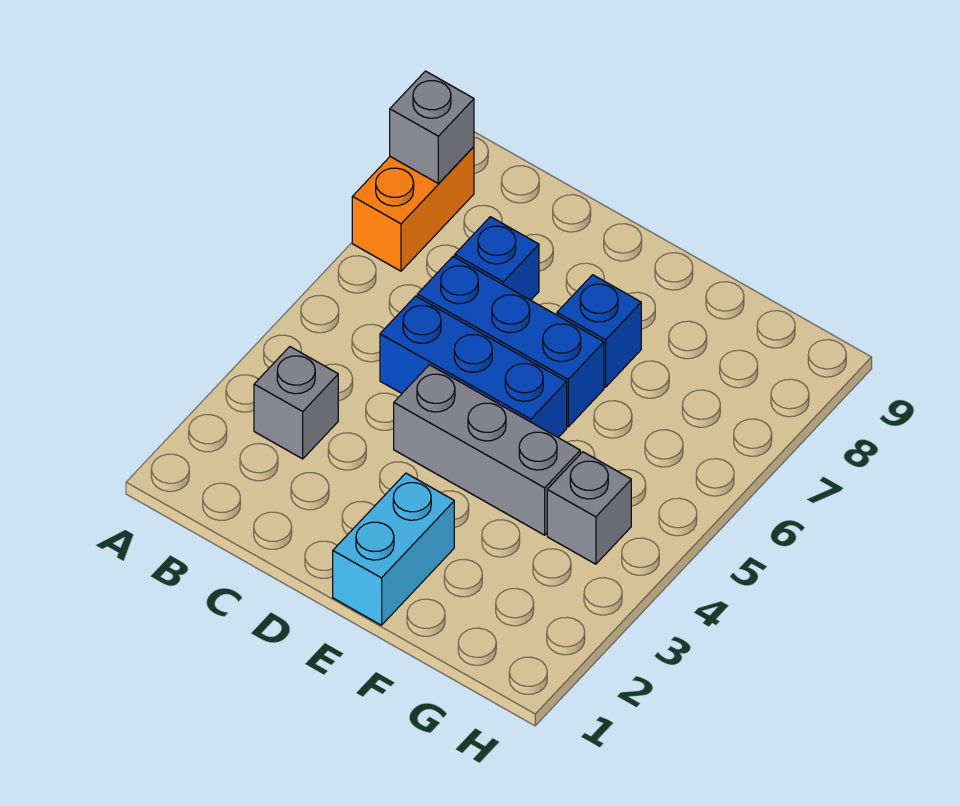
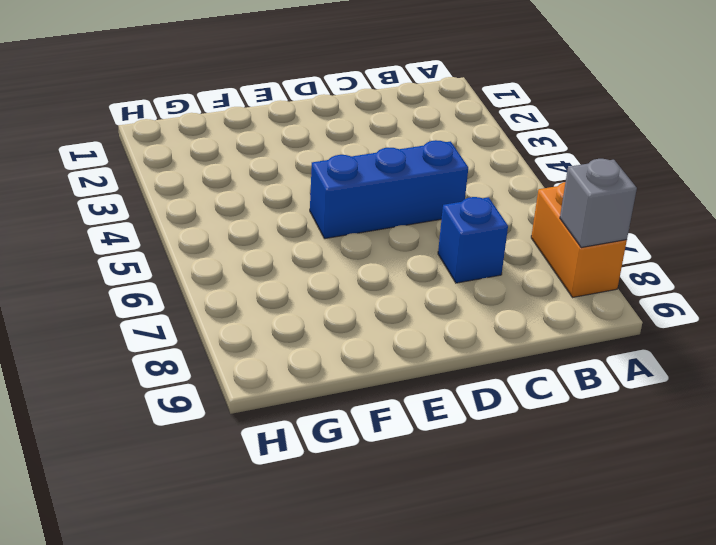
none -> grey brick B3 level 1
none -> blue brick C6:E6 level 1

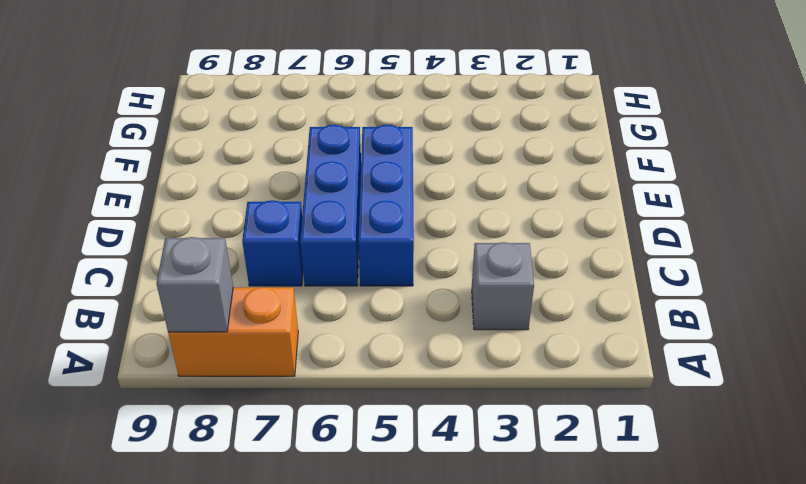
none -> grey brick D4:F4 level 1
none -> cyan brick E1:E2 level 1

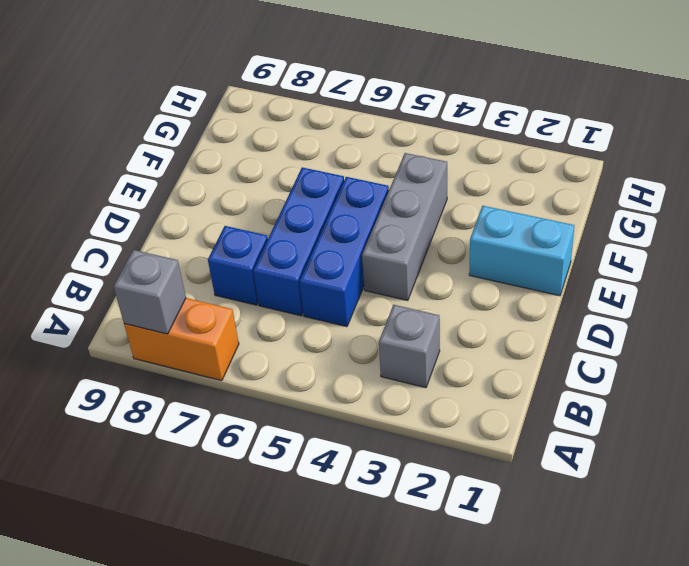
none -> blue brick E7 level 1
none -> grey brick G4 level 1

